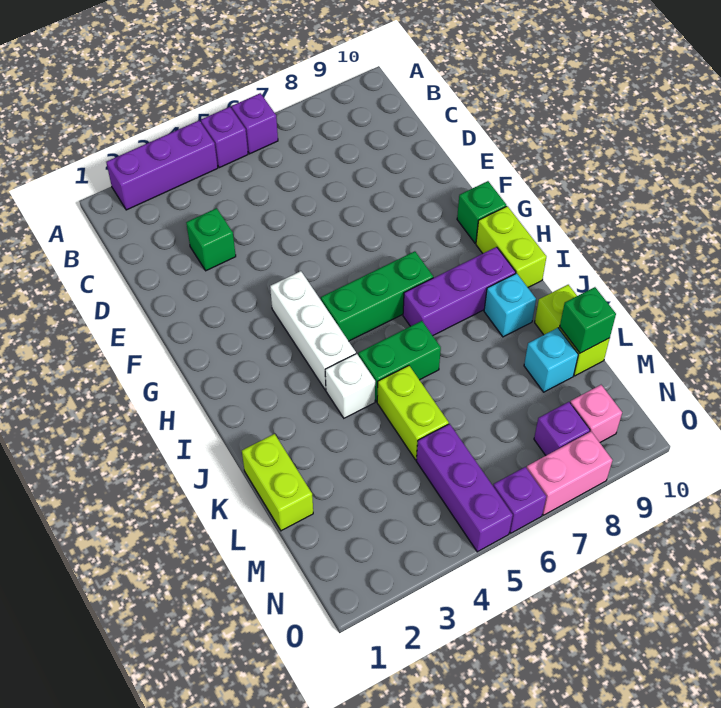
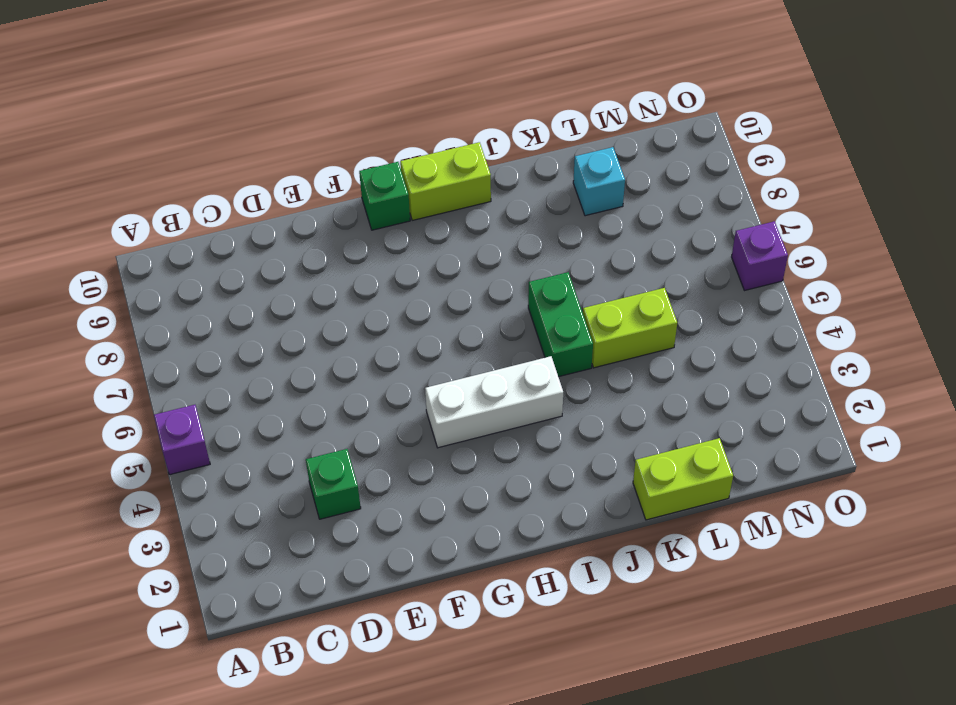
none -> purple brick A2:A4 level 1
none -> purple brick A6 level 1
none -> green brick H5:H7 level 1

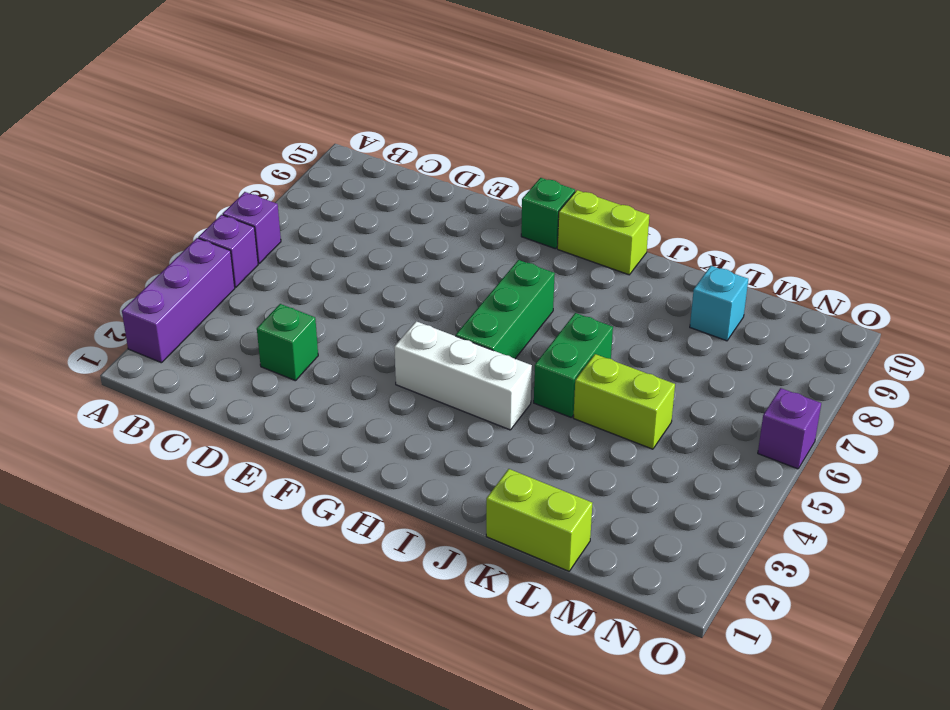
none -> purple brick I7:I9 level 1
none -> white brick J4 level 1
none -> cyan brick J9 level 1

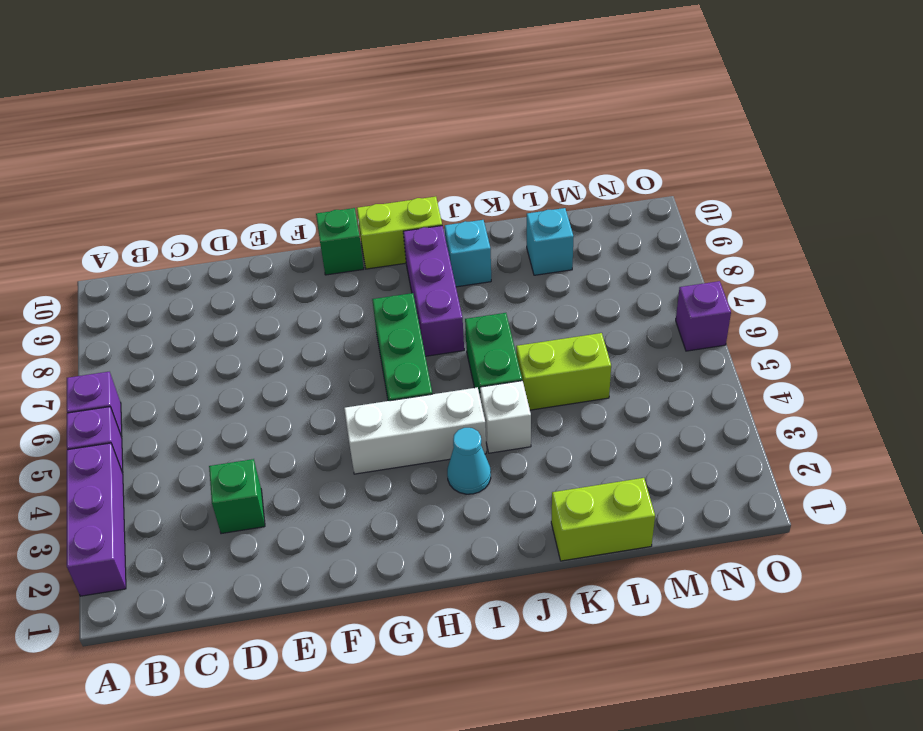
cyan cone I3 level 1 -> none
none -> lime brick K10:L10 level 1
none -> purple brick M5:O5 level 1
none -> purple brick N8 level 1

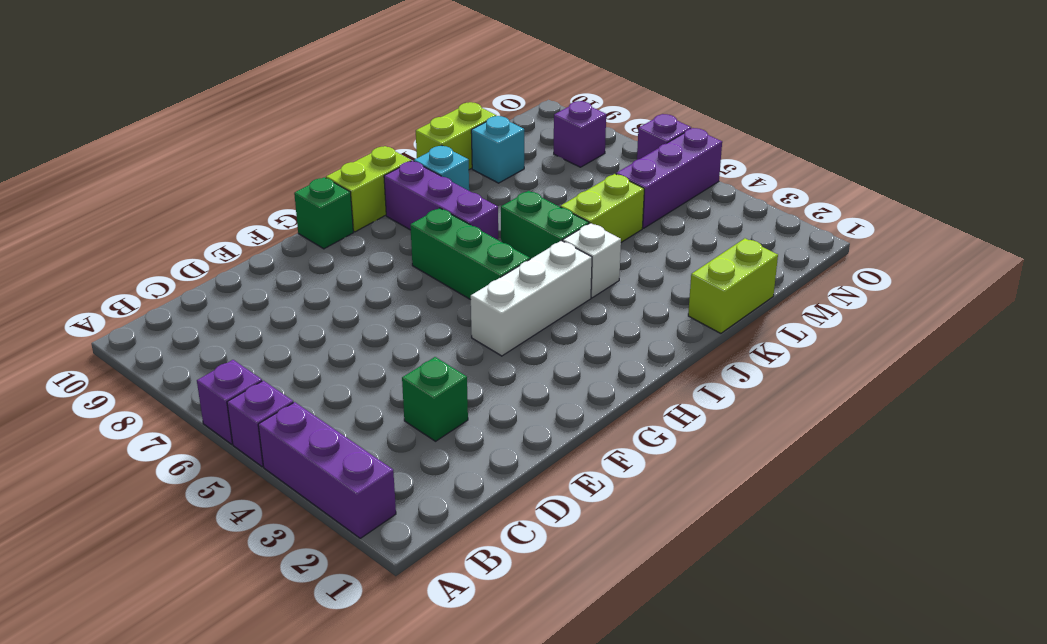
none -> pink brick N9 level 1
none -> pink brick O7:O8 level 1
none -> green brick L10 level 2

